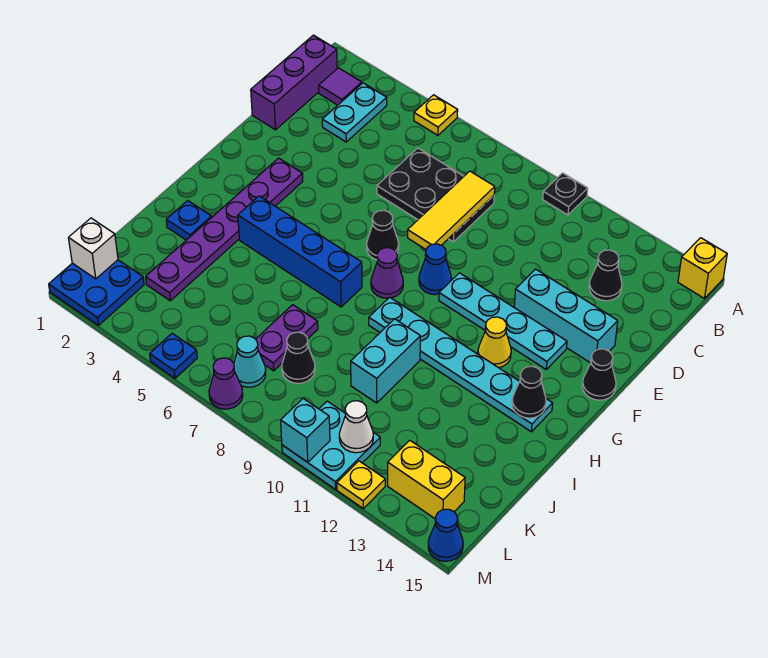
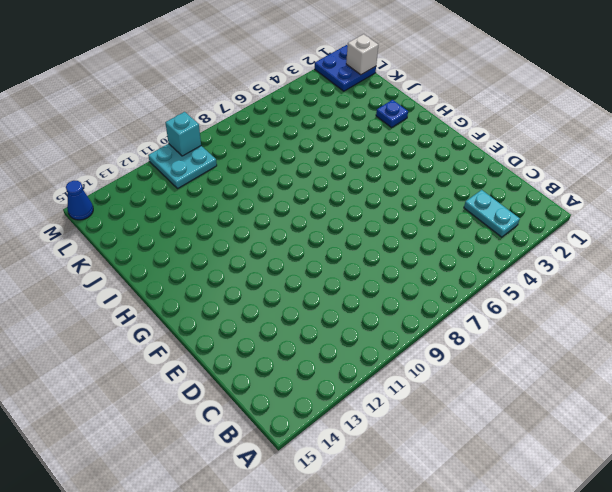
none -> yellow plate A5 level 1
none -> black plate A10 level 1
none -> yellow brick A15 level 1
none -> purple brick B1:D1 level 1

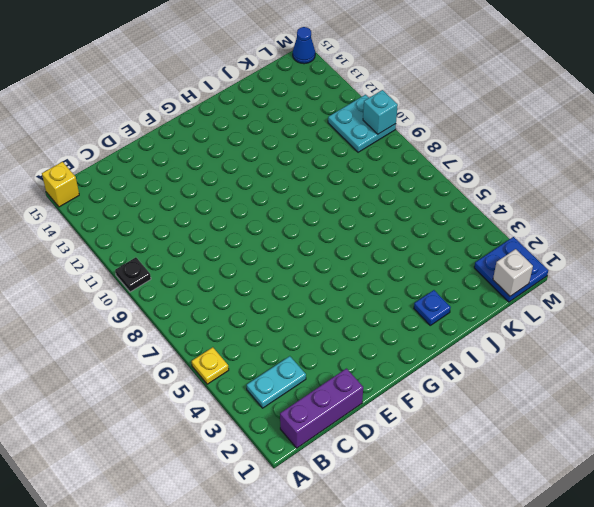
none -> purple tile B2 level 1
none -> black plate C6:D8 level 1
none -> black cone C13 level 1
none -> cyan brick E12:E14 level 1

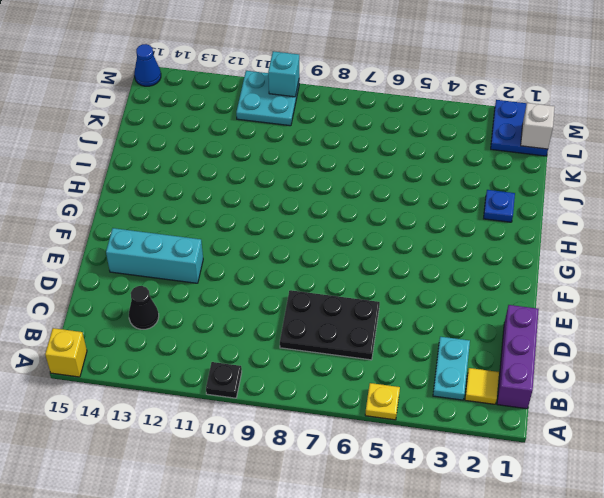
yellow tile B2 level 1 -> purple tile B2 level 1
none -> purple plate F3:K3 level 1
none -> black cone F7 level 1
none -> blue cone F9 level 1
none -> cyan plate F10:F13 level 1

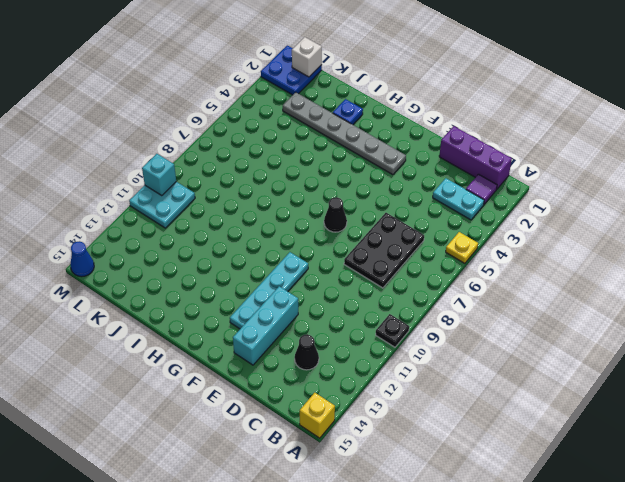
grey plate F3:K3 level 1 -> purple plate F3:K3 level 1
none -> blue cone F9 level 1
none -> black cone F15 level 1
none -> purple cone G8 level 1
none -> yellow cone G12 level 1

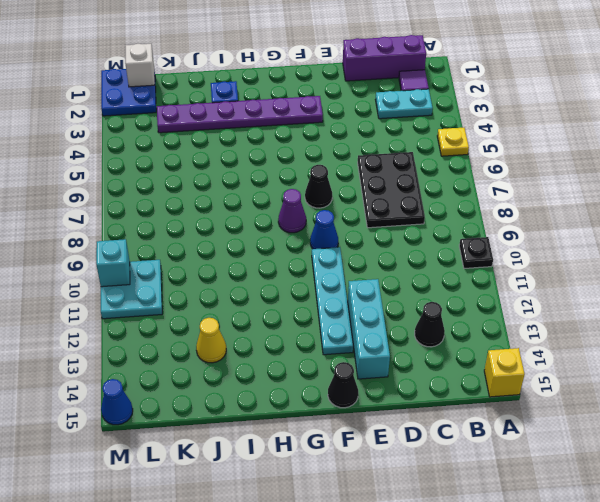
yellow cone J13 level 1 -> yellow cone G12 level 1
none -> blue brick H4:H7 level 1
none -> cyan plate H9:H14 level 1
none -> cyan brick I10:J10 level 1
none -> purple plate J7:K7 level 1

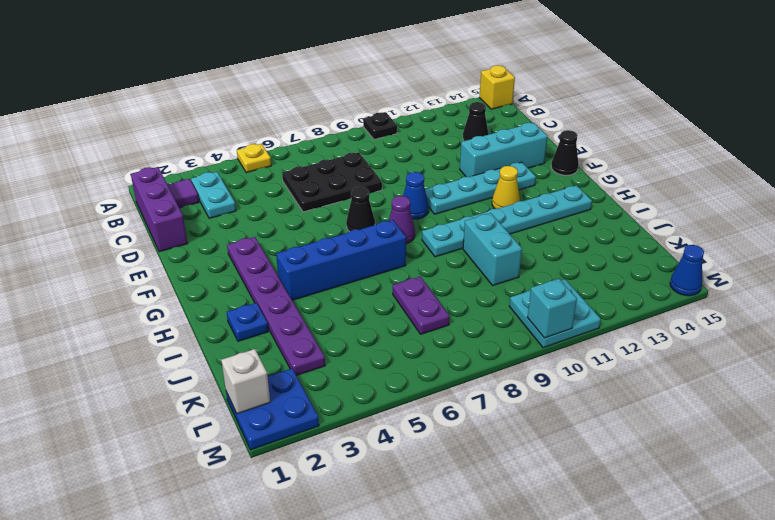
none -> black cone K8 level 1
none -> cyan cone L7 level 1
none -> yellow brick L13:L14 level 1
none -> blue plate M5 level 1

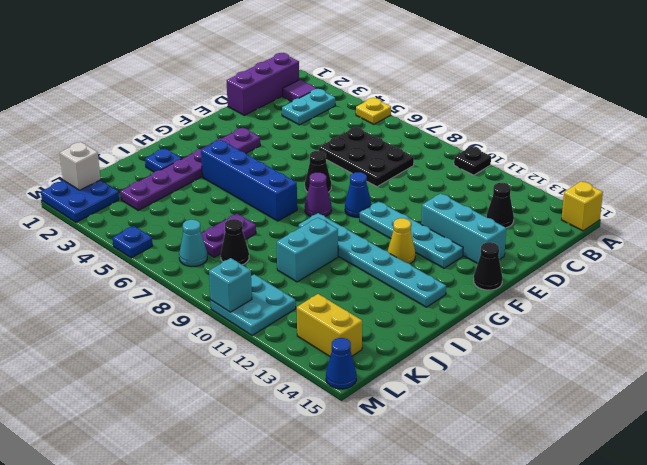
none -> purple cone M7 level 1
none -> yellow plate M12 level 1
none -> yellow tile C8:E8 level 2
none -> black cone H14 level 2

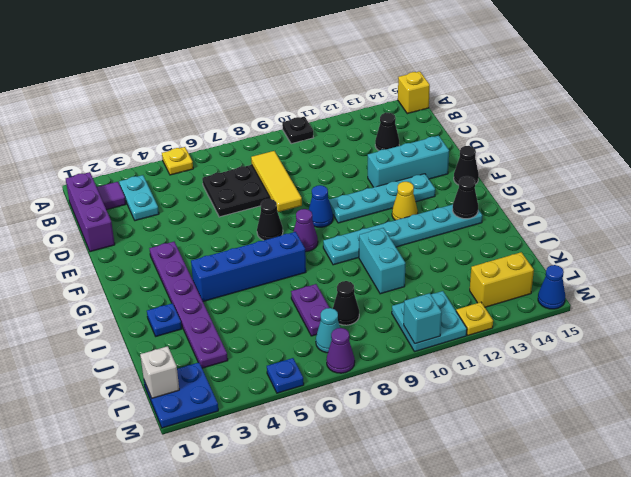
none -> white cone L11 level 2

